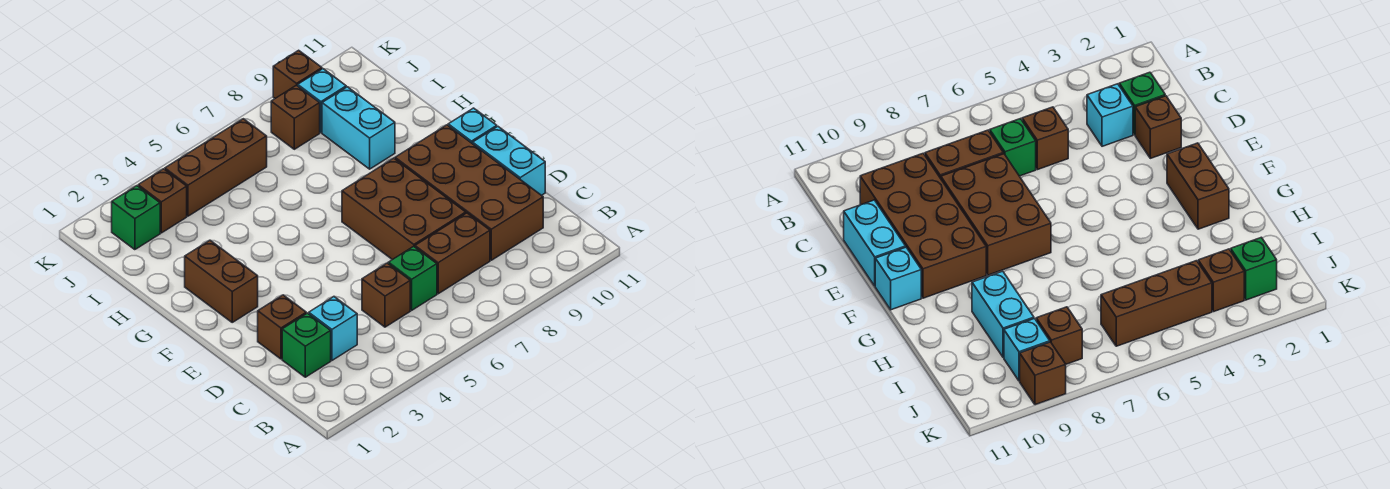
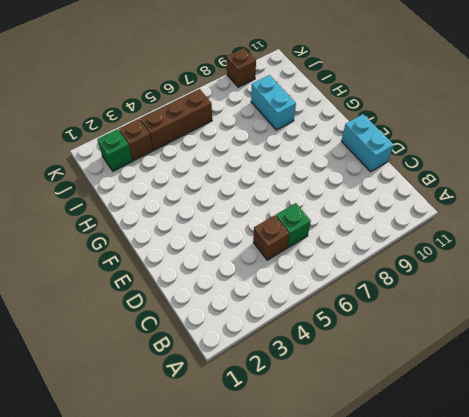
none -> green brick C2 level 1
none -> cyan brick C3 level 1
none -> brown brick C7:C8 level 1

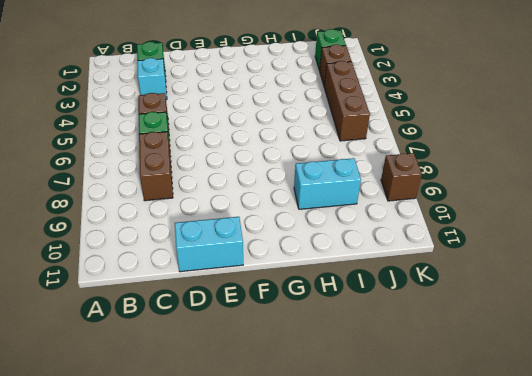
none -> brown brick C9:F10 level 1
none -> brown brick D2 level 1
none -> brown brick D7:F8 level 1

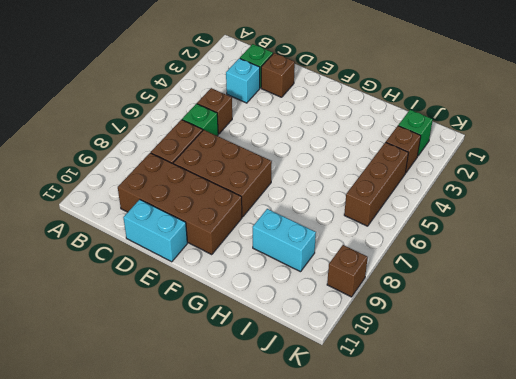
none -> brown brick F2:G2 level 1
none -> cyan brick F11 level 1
none -> brown brick J8 level 1

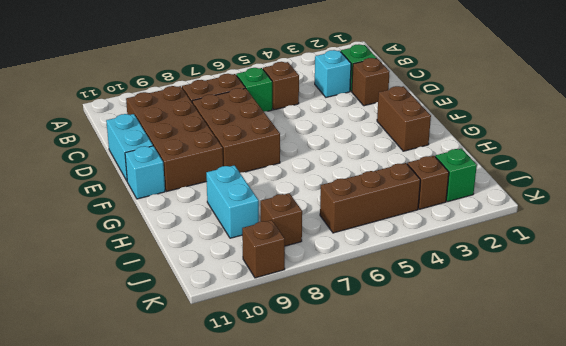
none -> cyan brick J9 level 1

